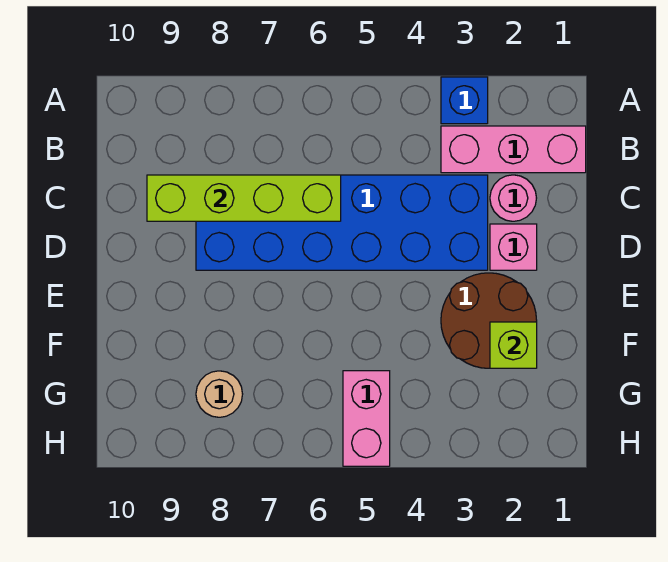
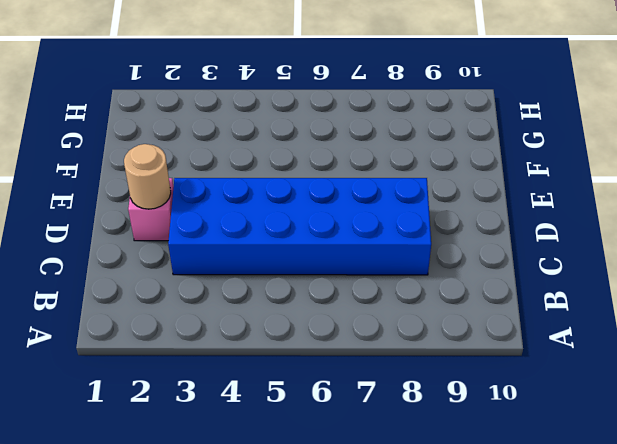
tan round brick D2 level 2 -> tan round brick G8 level 1
none -> blue brick A3 level 1
none -> pink brick B1:B3 level 1

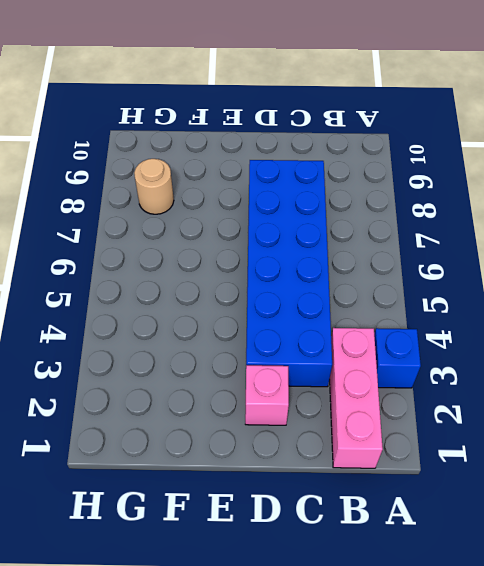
none -> pink round brick C2 level 1
none -> brown round brick E2:F3 level 1

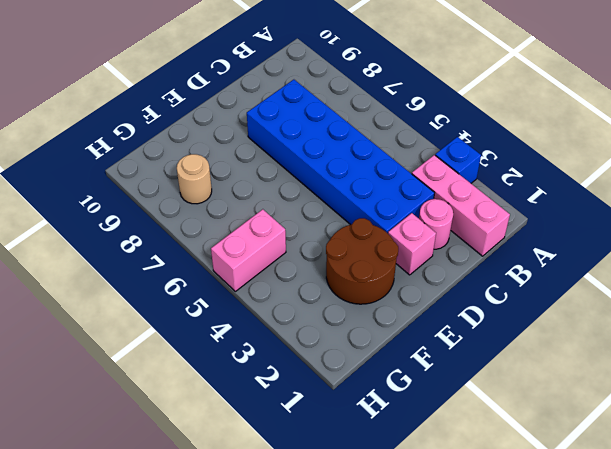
none -> lime brick C6:C9 level 2
none -> lime brick F2 level 2

